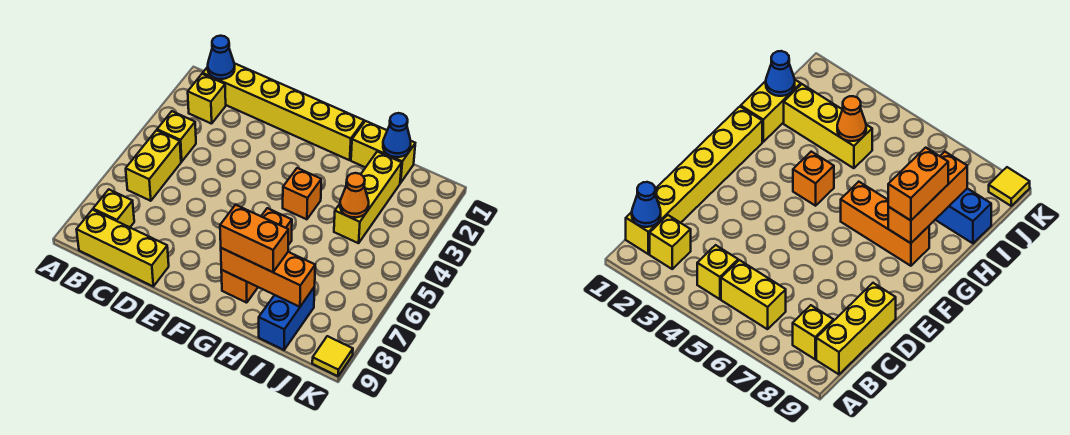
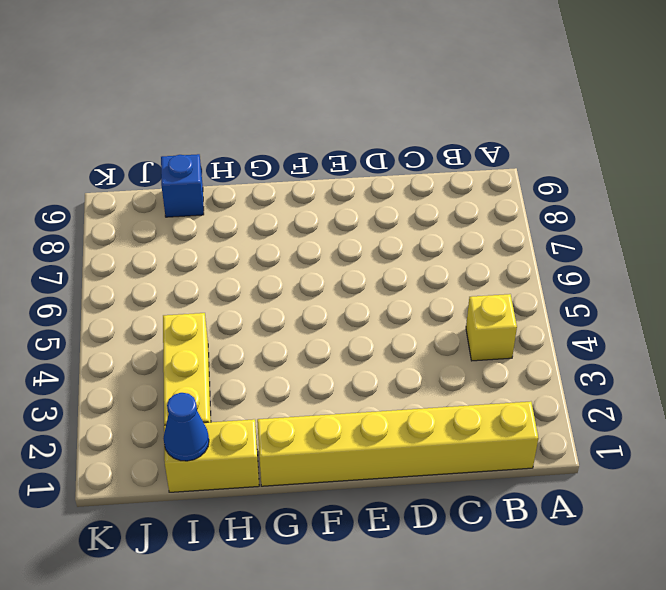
blue brick I9 level 1 -> blue brick I8:I9 level 1
none -> yellow brick B2 level 1
none -> yellow brick B5:B6 level 1
none -> yellow brick B8 level 1

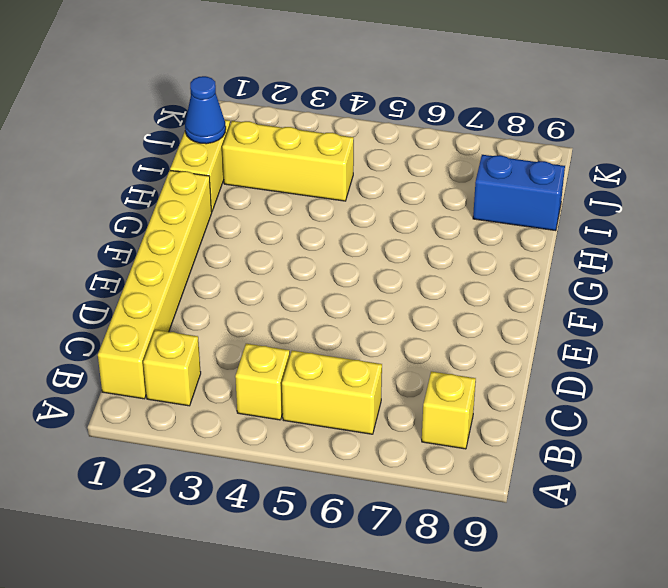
none -> yellow brick B9:D9 level 1
none -> orange brick G4 level 1
none -> orange brick G6:G8 level 1

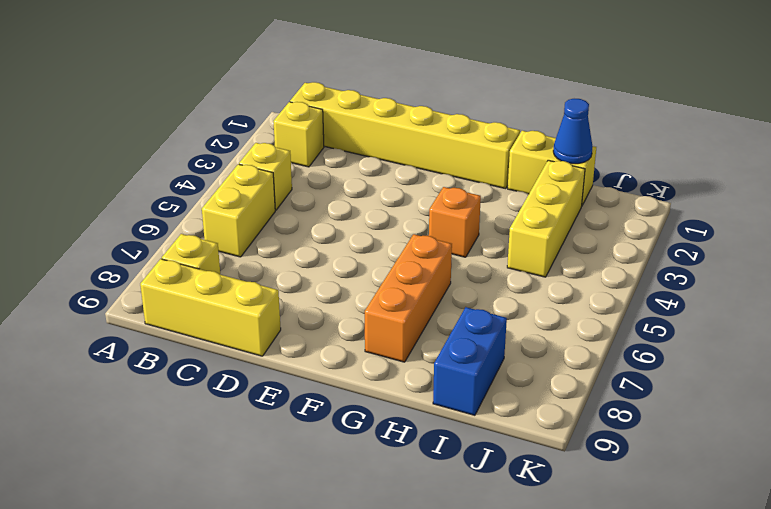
none -> yellow tile K9 level 1
none -> blue cone B1 level 2
none -> orange brick G8:I8 level 2

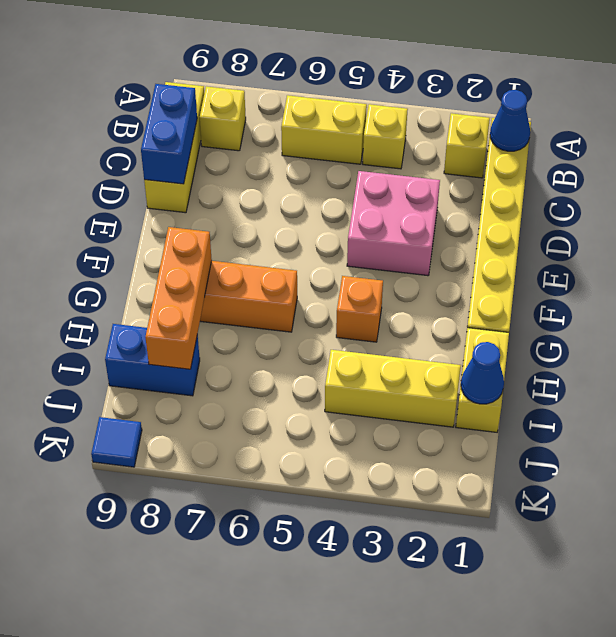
blue brick C9:D9 level 2 -> none
pink brick D3:E4 level 1 -> none
blue tile K9 level 1 -> yellow tile K9 level 1
none -> orange cone I4 level 2
none -> orange brick G8:H8 level 3

